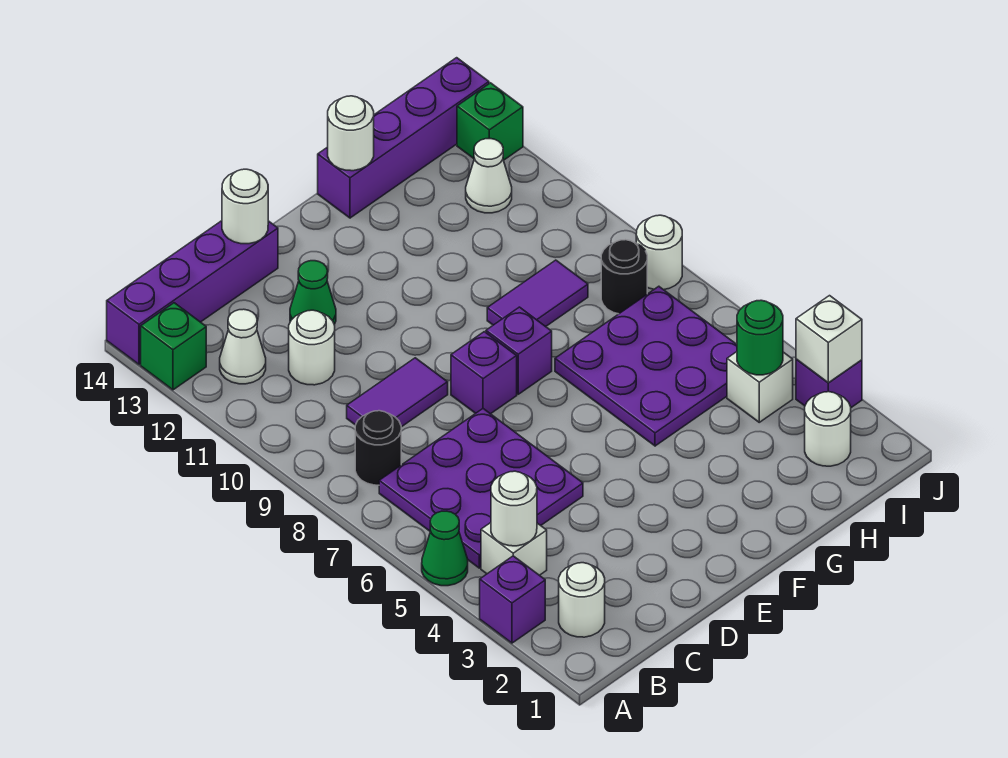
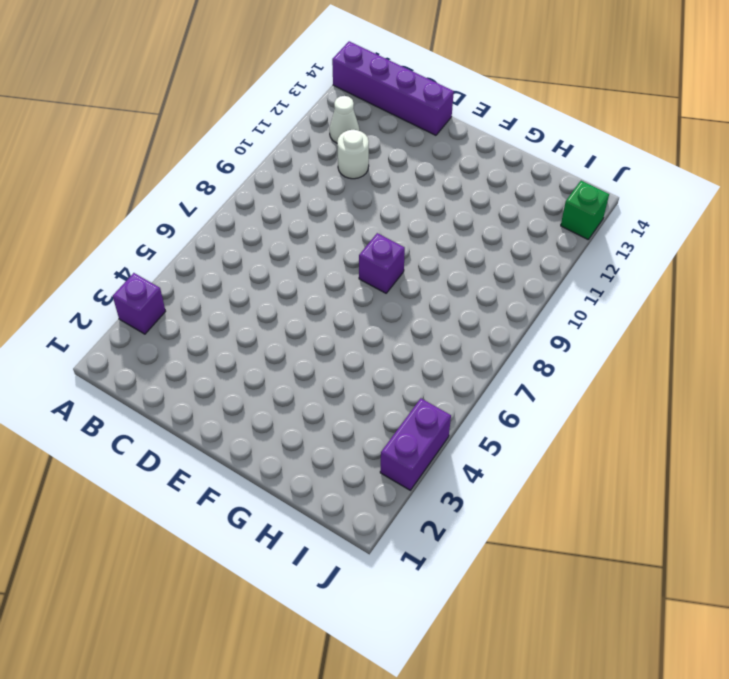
purple brick J3:J4 level 1 -> purple brick J3 level 1
none -> green cone A5 level 1
none -> green brick A13 level 1
none -> white round brick B2 level 1

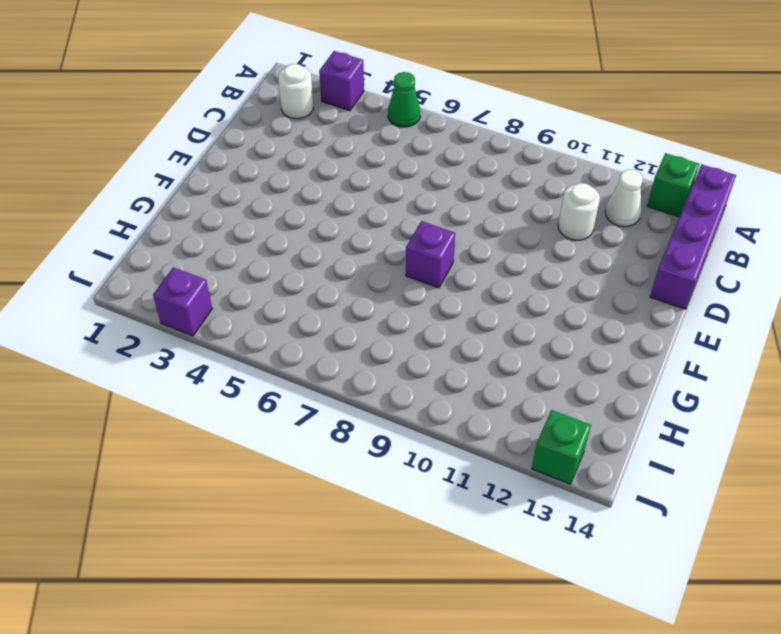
none -> white brick B4 level 1
none -> purple plate B5:D7 level 1
none -> black round brick B8 level 1

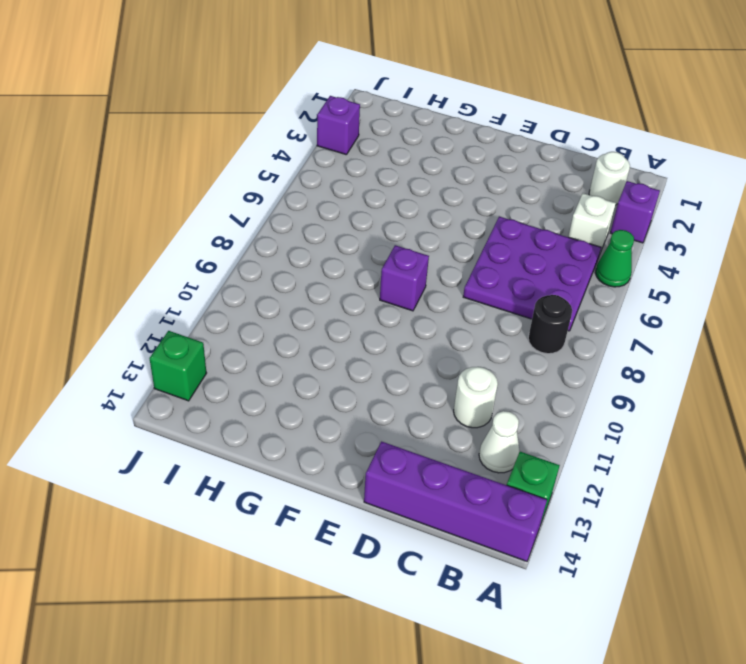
none -> purple tile C9:D9 level 1
none -> green cone D12 level 1
none -> purple brick E8 level 1

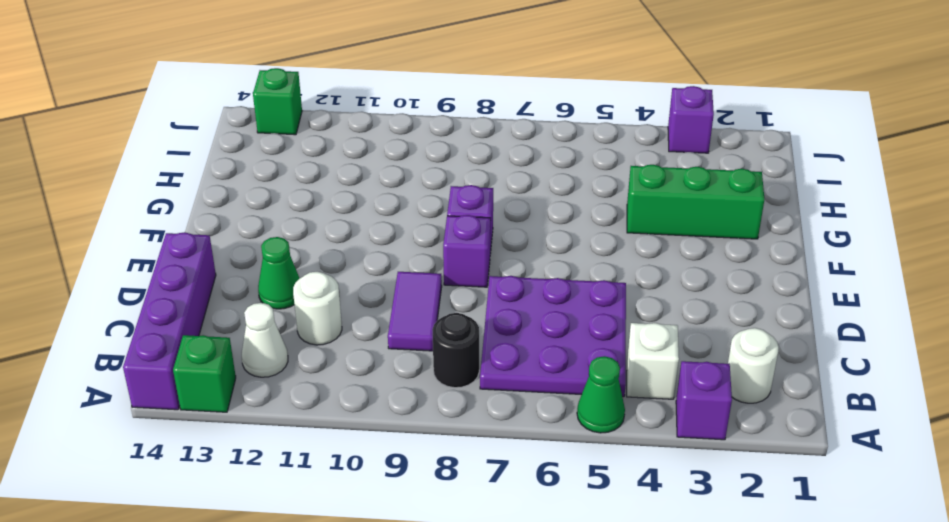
green brick G2:G4 level 1 -> none
none -> purple plate G5:I7 level 1
none -> purple tile G9:H9 level 1
none -> purple brick G14:J14 level 1

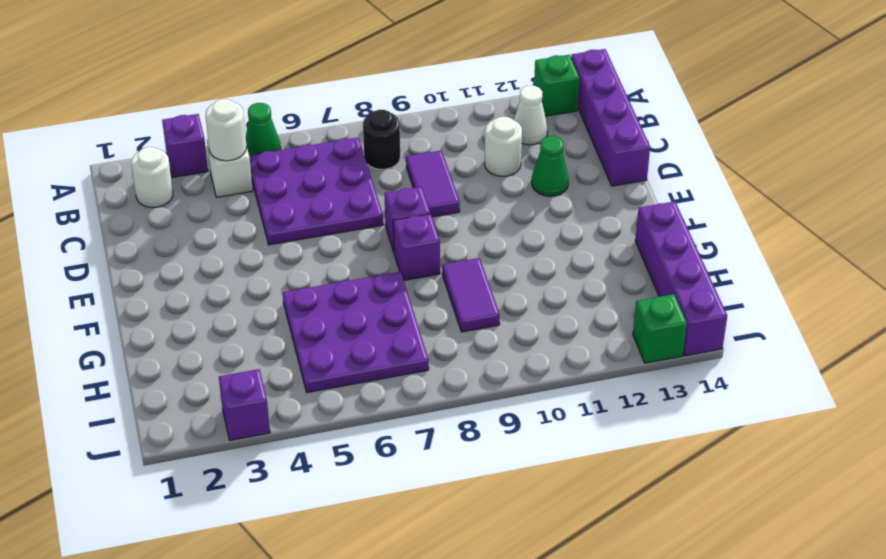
none -> white round brick I2 level 1
none -> white brick I4 level 1
none -> black round brick I8 level 1

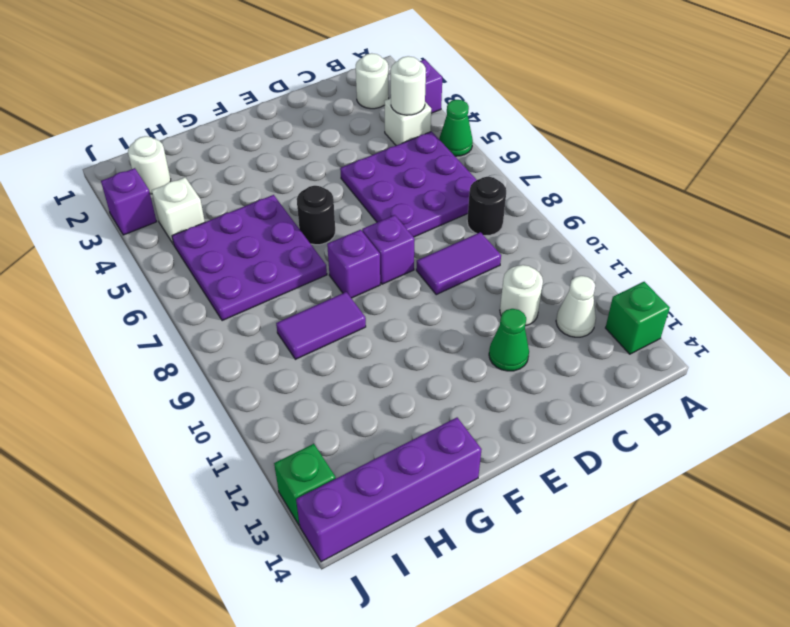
black round brick F6 level 1 -> black round brick I8 level 1
none -> purple brick A14:D14 level 1
none -> white cone I12 level 1
none -> white round brick J8 level 1

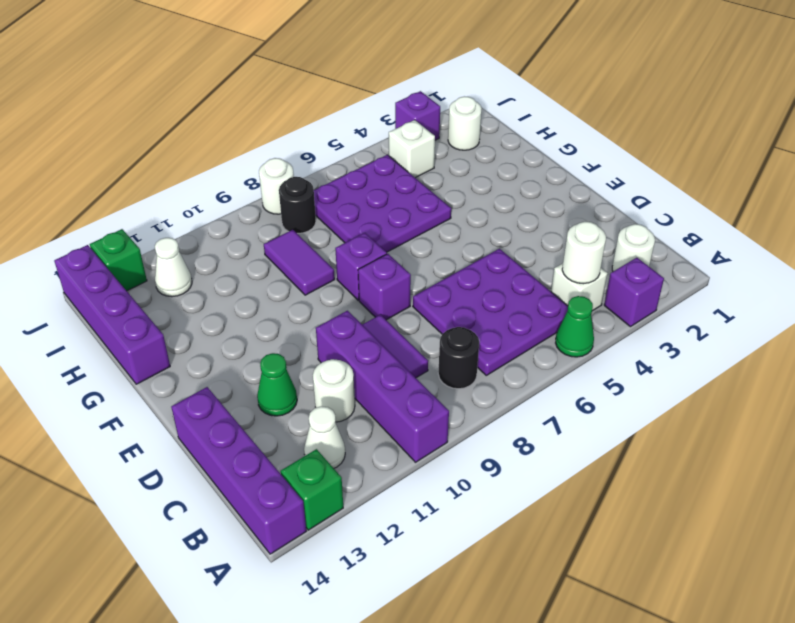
purple brick A10:D10 level 1 -> none
none -> white round brick D14 level 2
none -> white round brick G14 level 2
none -> green round brick I4 level 2

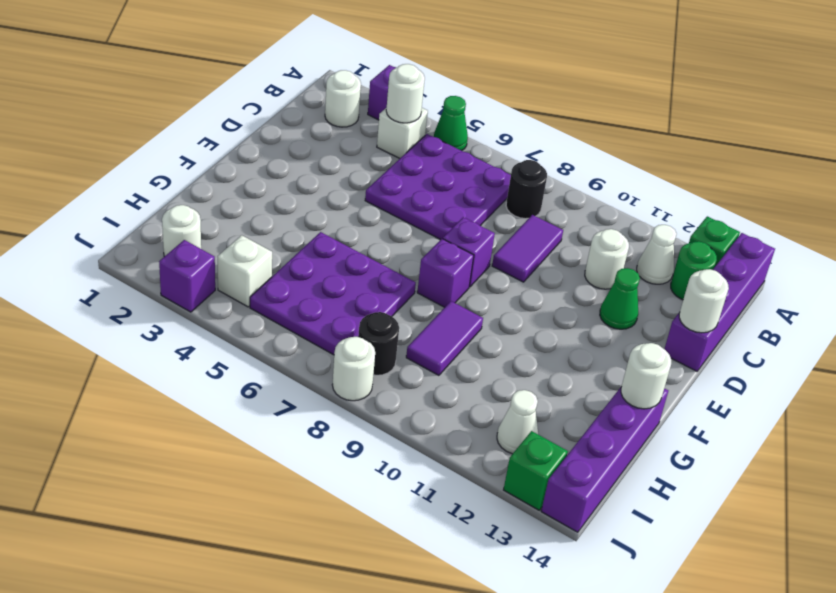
green round brick B13 level 1 -> green round brick I4 level 2
none -> white brick J3 level 2

